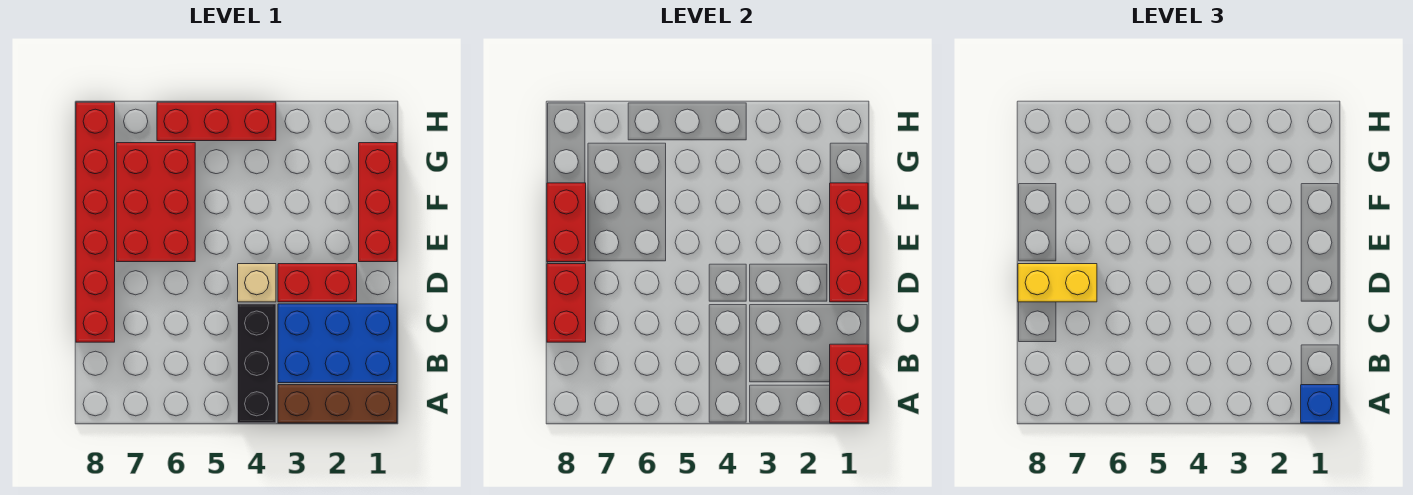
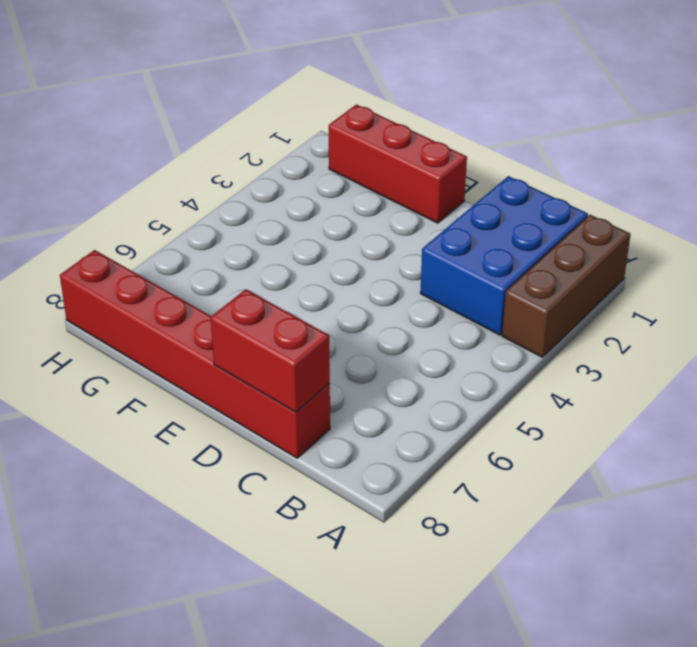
none -> black brick A4:C4 level 1
none -> red brick D2:D3 level 1
none -> tan brick D4 level 1

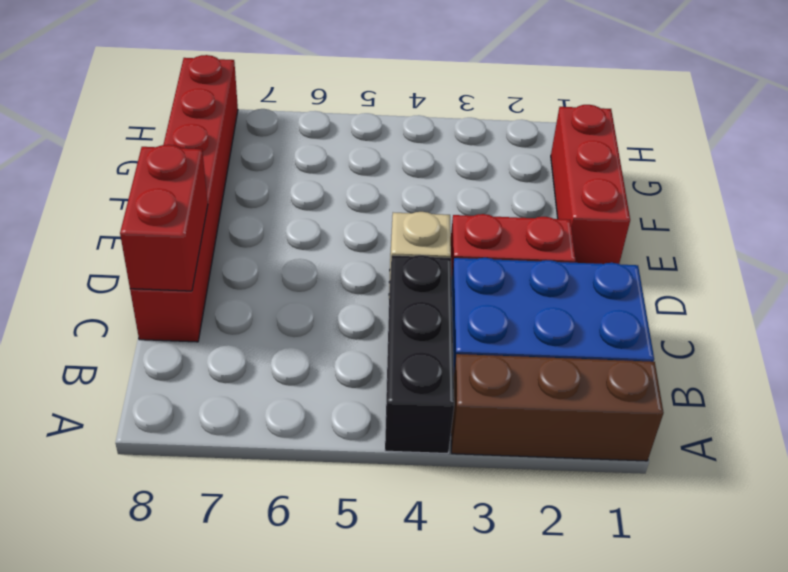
none -> red brick E6:G7 level 1
none -> red brick H4:H6 level 1
none -> red brick A1:B1 level 2

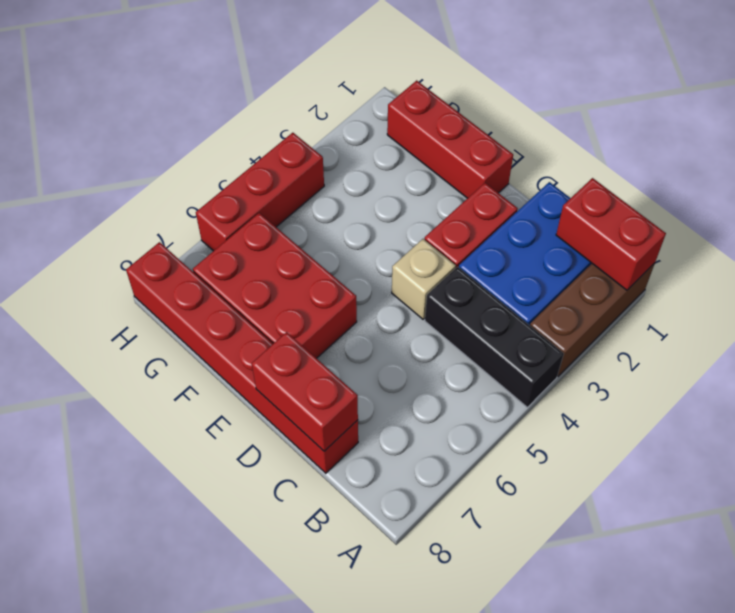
none -> red brick D1:F1 level 2
none -> red brick E8:F8 level 2
none -> blue brick A1 level 3

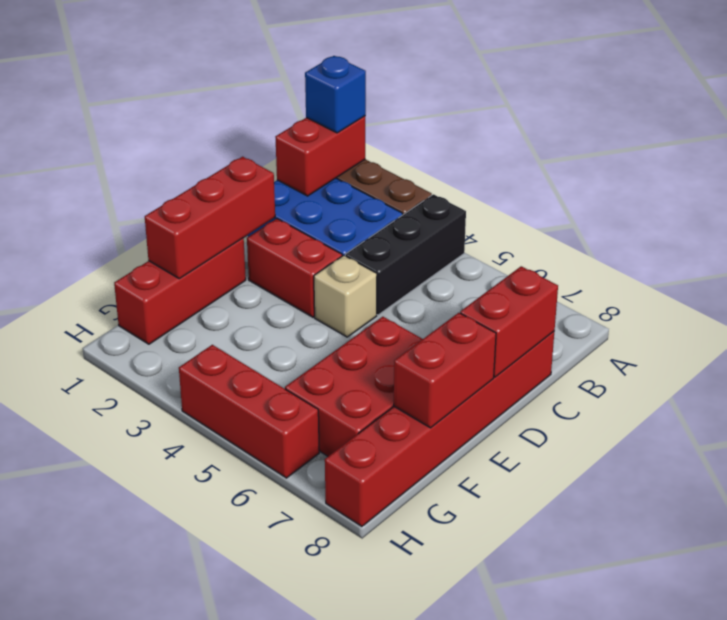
none -> yellow brick D7:D8 level 3

